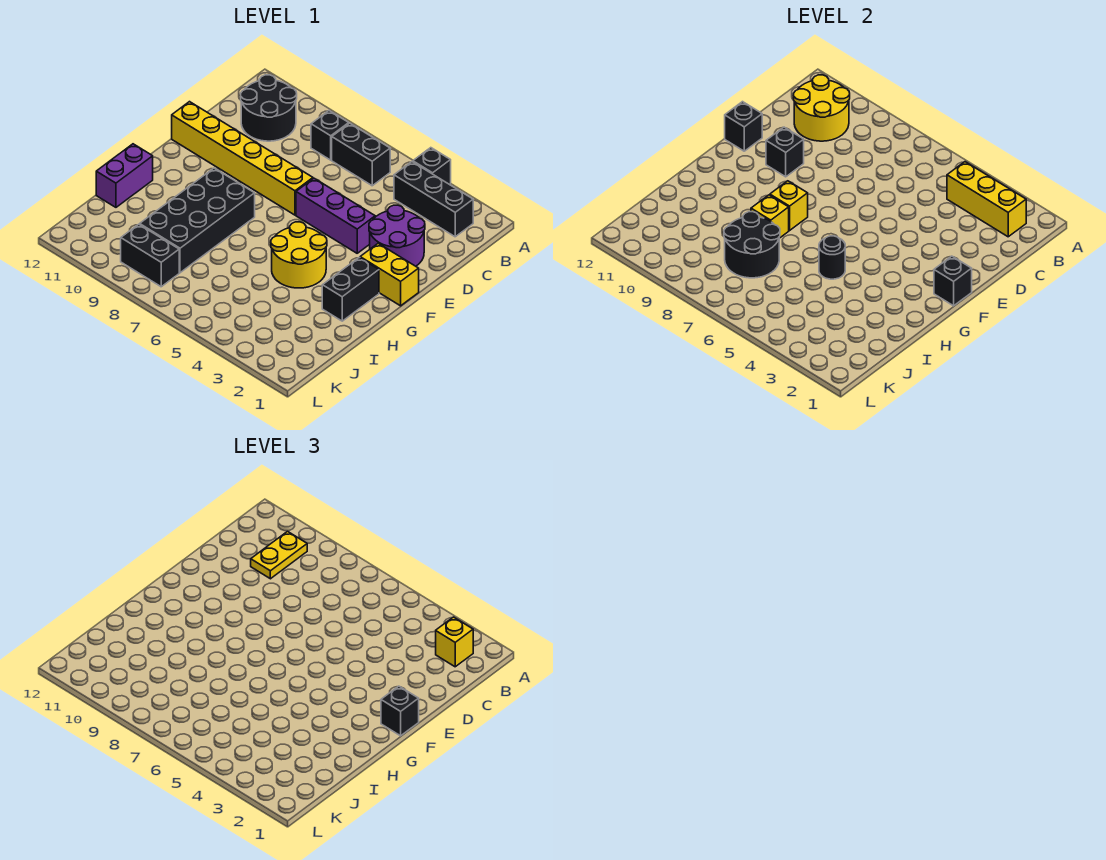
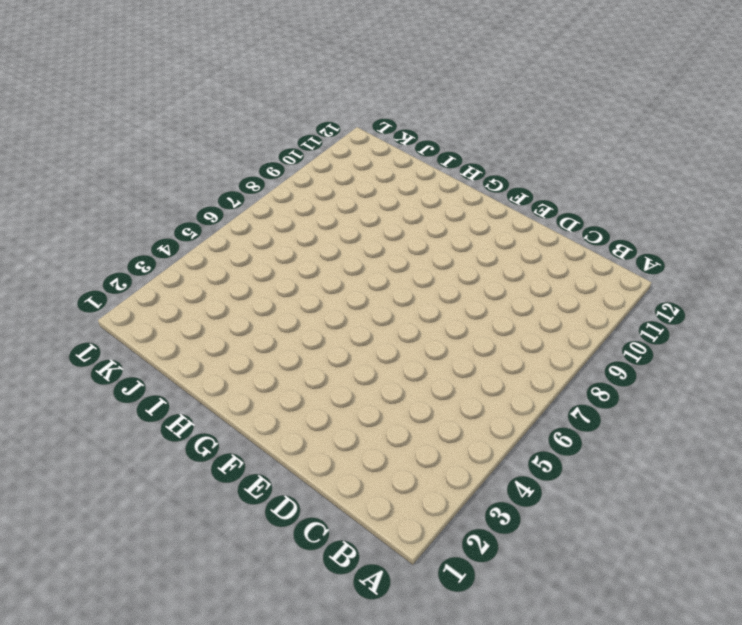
none -> black brick A4 level 1
none -> black brick B2:B4 level 1
none -> black brick B6:B7 level 1

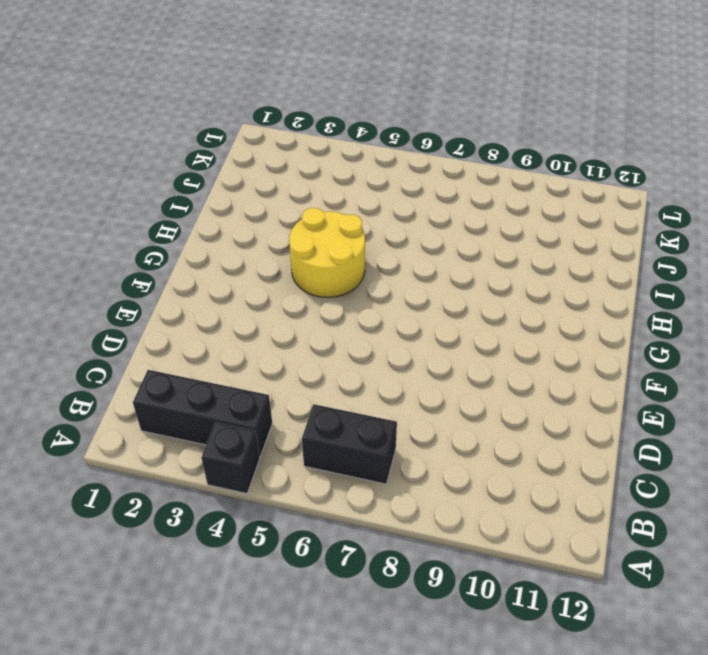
none -> black brick B8 level 1
none -> black round brick B10:C11 level 1
none -> purple round brick D2:E3 level 1

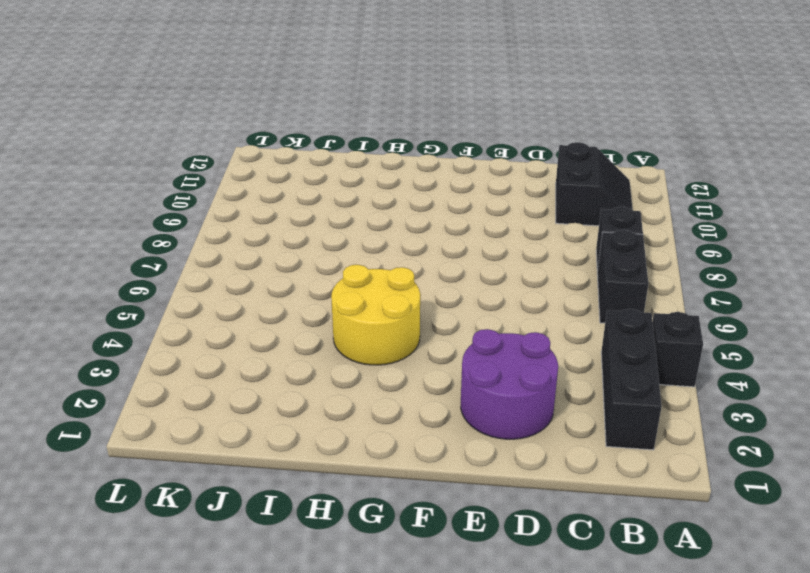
black slope B10:C11 level 1 top C -> black round brick B10:C11 level 1
none -> purple brick E4:E6 level 1
none -> yellow brick E7:E12 level 1
none -> yellow brick F1:F2 level 1

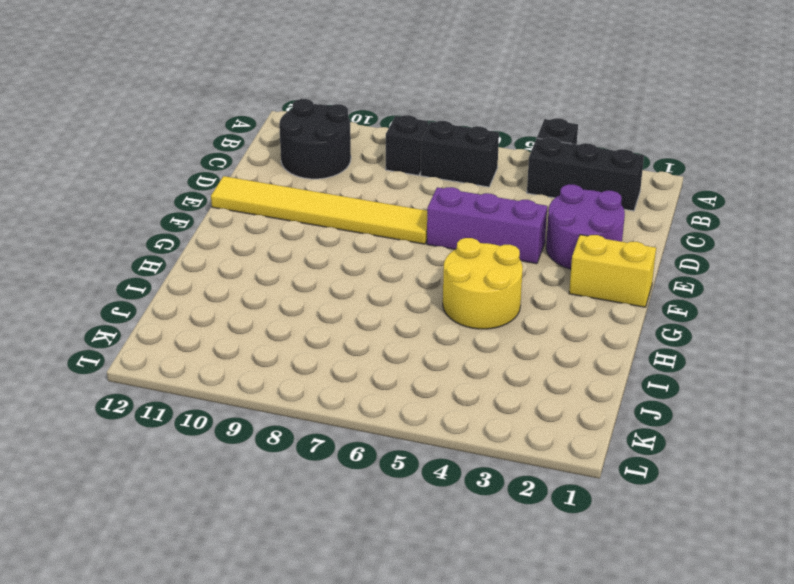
yellow tile E7:E12 level 1 -> yellow brick E7:E12 level 1
none -> black brick G2:H2 level 1
none -> black brick G8:J9 level 1
none -> purple brick H12:I12 level 1

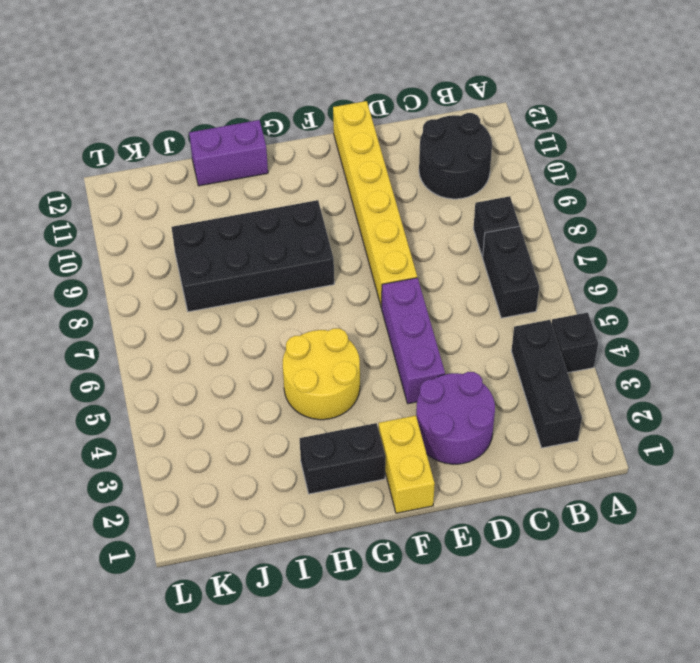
none -> black brick K8:K9 level 1
none -> yellow brick B2:B4 level 2
none -> yellow round brick B10:C11 level 2

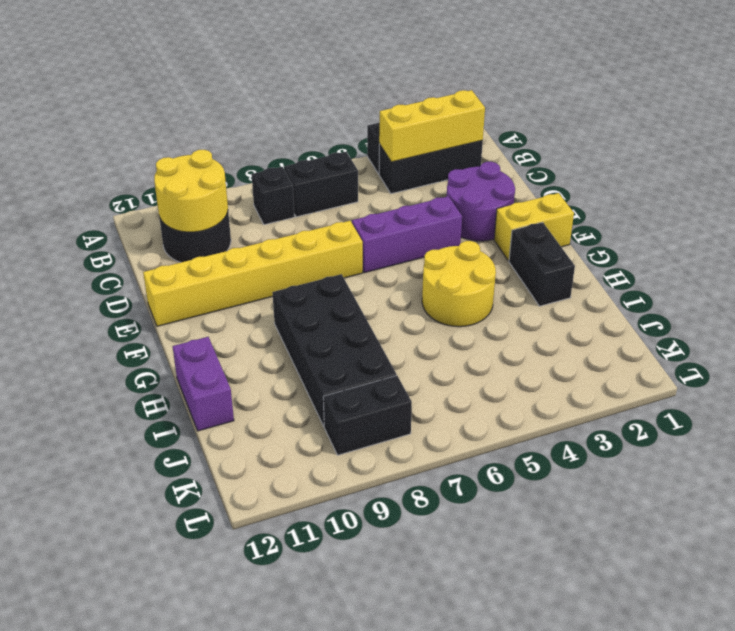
none -> black brick E10 level 2
none -> black brick E12 level 2
none -> black brick F1 level 2

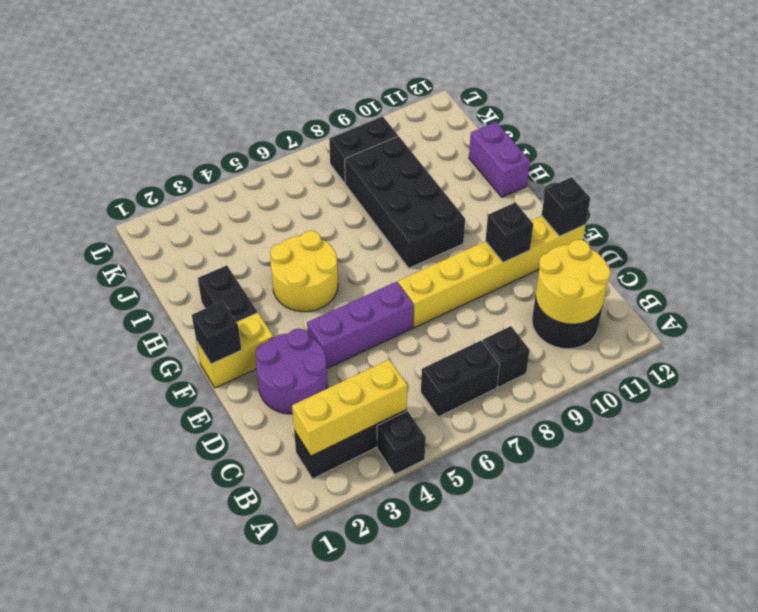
none -> yellow brick G8 level 2
none -> black round brick H5 level 2
none -> yellow brick H8 level 2

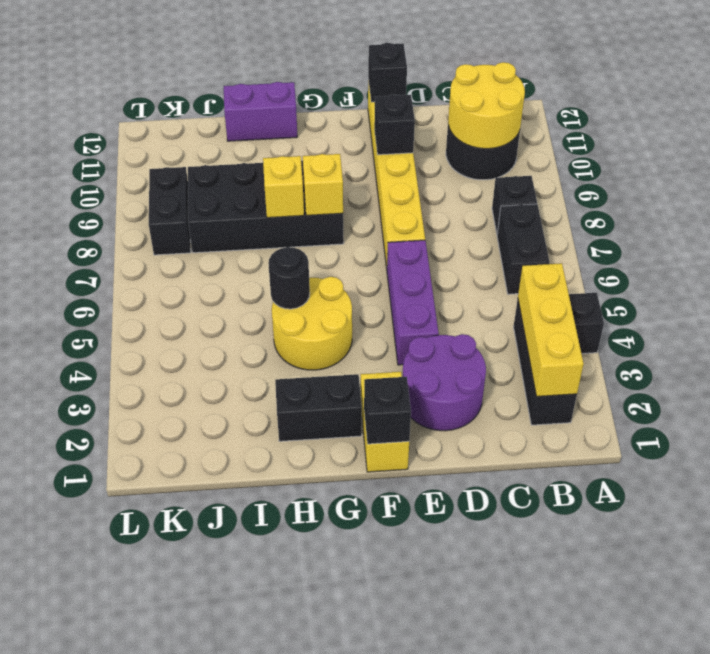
none -> black round brick I7:J8 level 2
none -> yellow brick B2 level 3
none -> yellow plate B10:C10 level 3

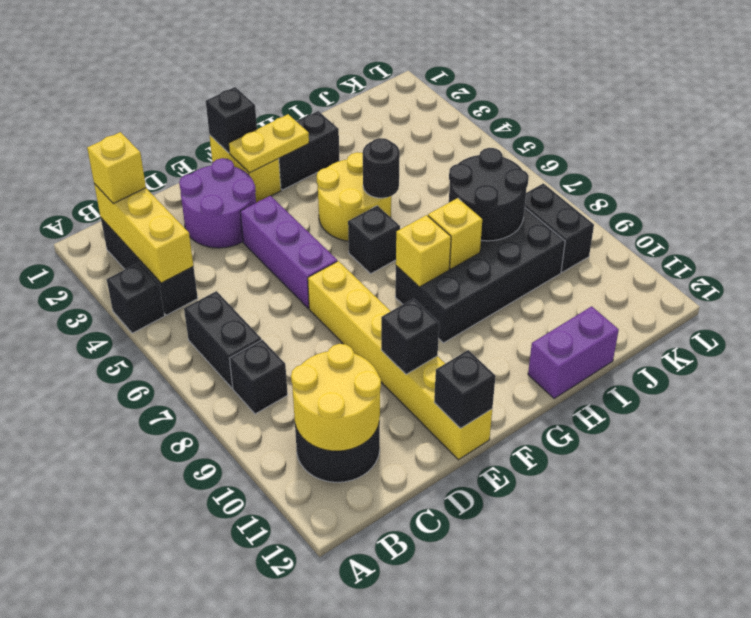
yellow plate F2:G2 level 2 -> yellow plate B10:C10 level 3
black brick G6 level 1 -> black brick F1 level 3

